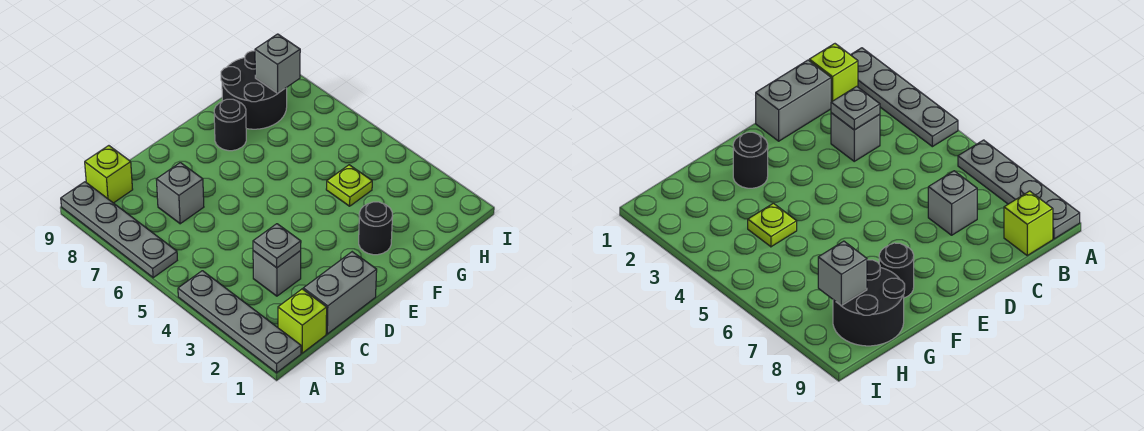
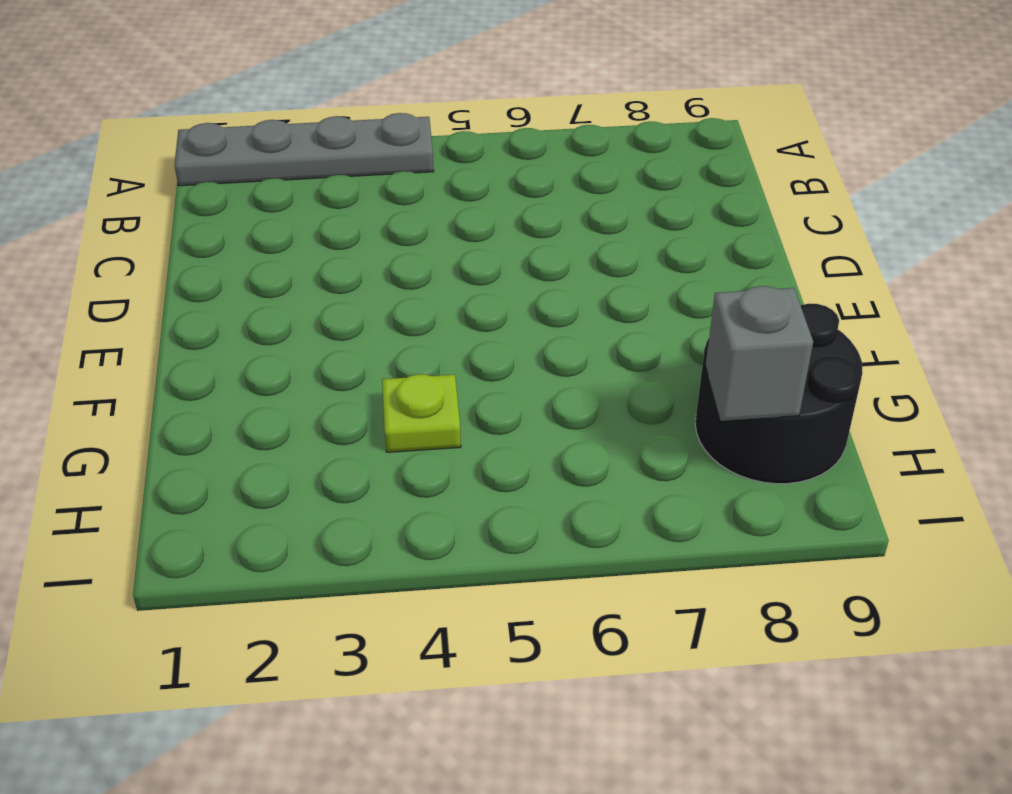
none -> grey plate A6:A9 level 1
none -> lime brick B1 level 1
none -> lime brick B9 level 1

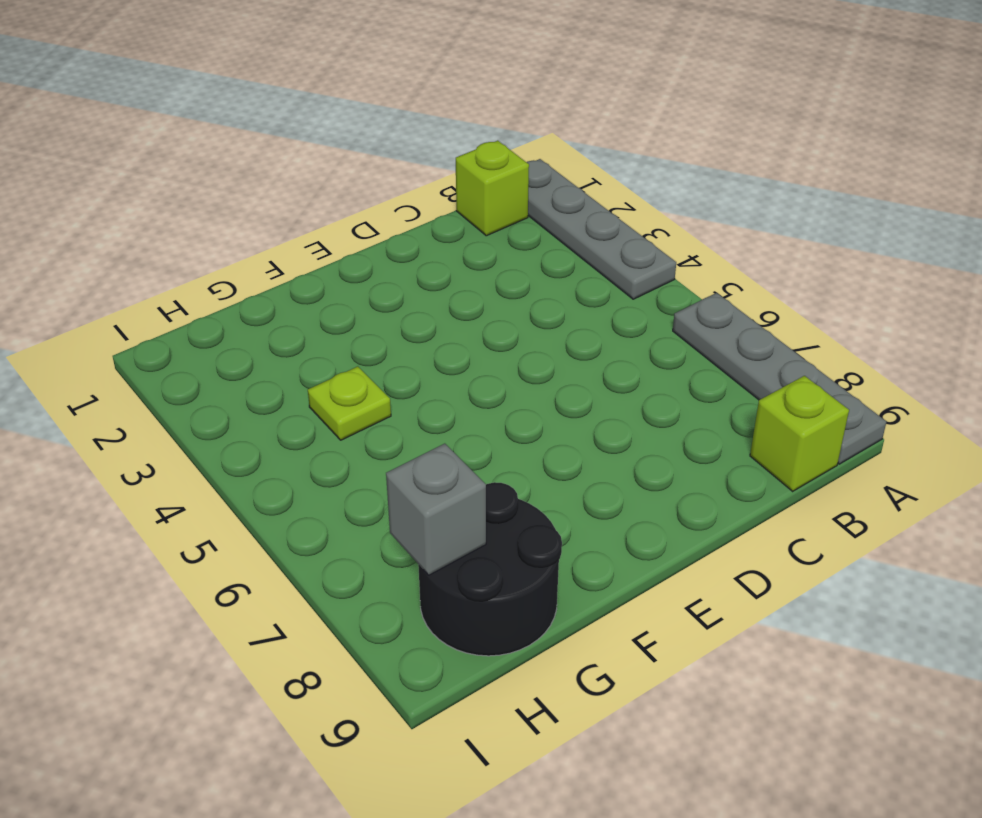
none -> grey brick C1:D1 level 1
none -> grey brick C3 level 1
none -> grey brick C7 level 1

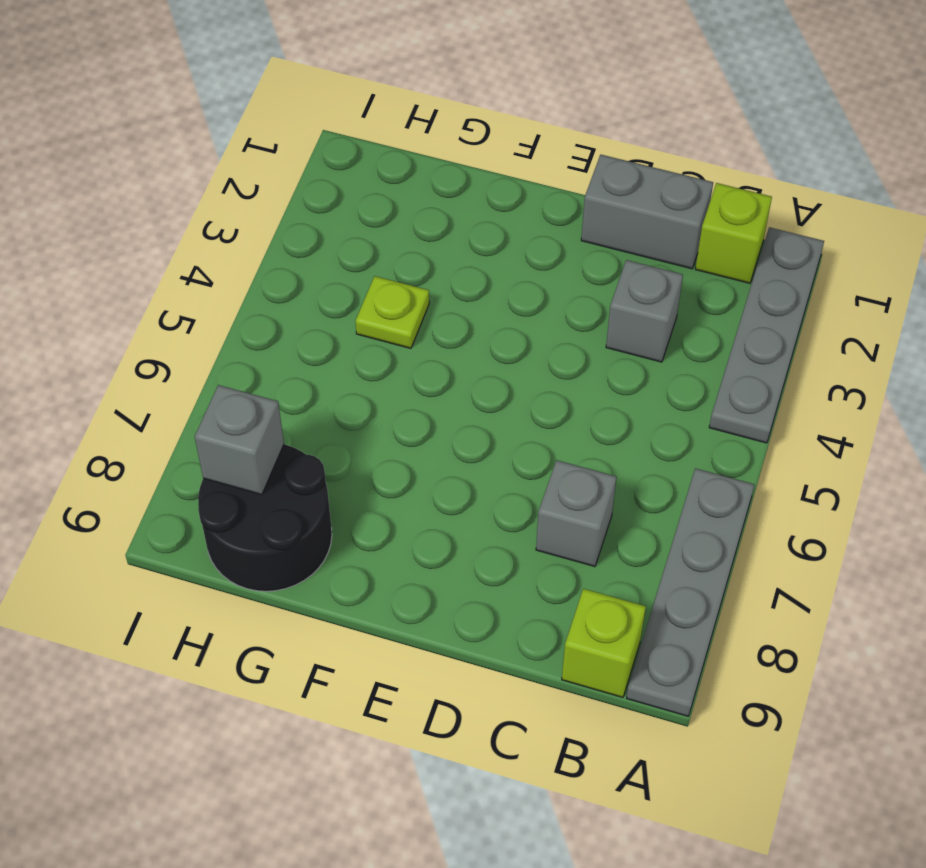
none -> black round brick F2 level 1
none -> black round brick F8 level 1
none -> grey plate C3 level 2

